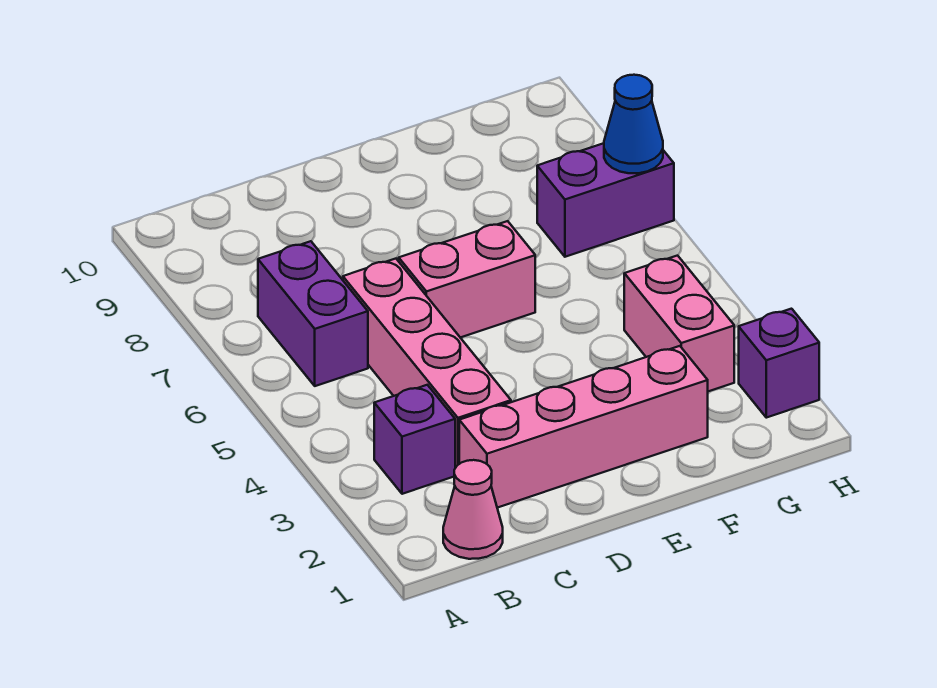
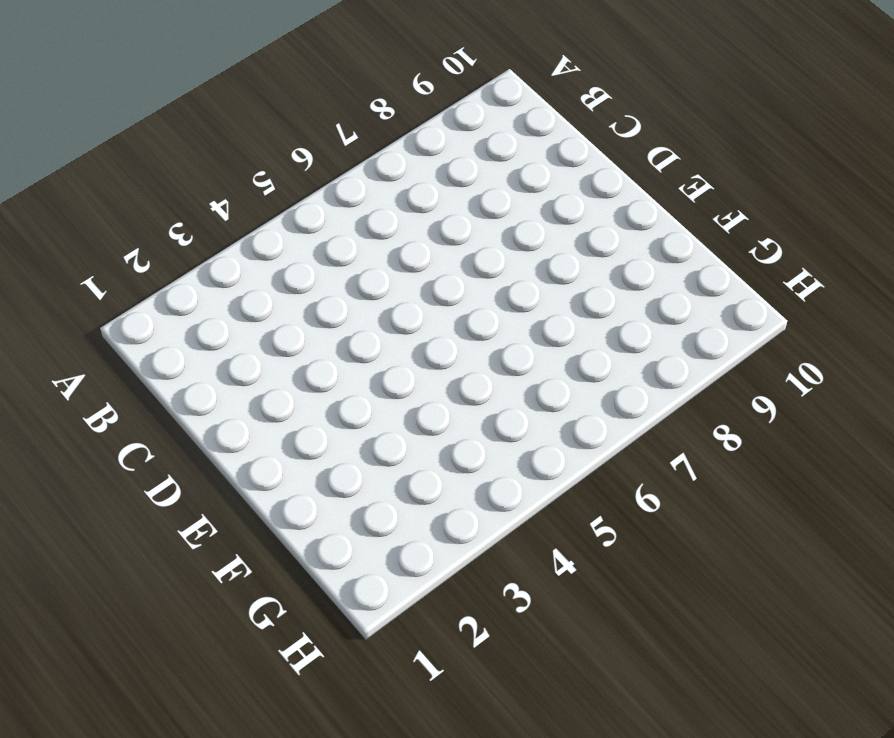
none -> pink cone B1 level 1
none -> purple brick B3 level 1

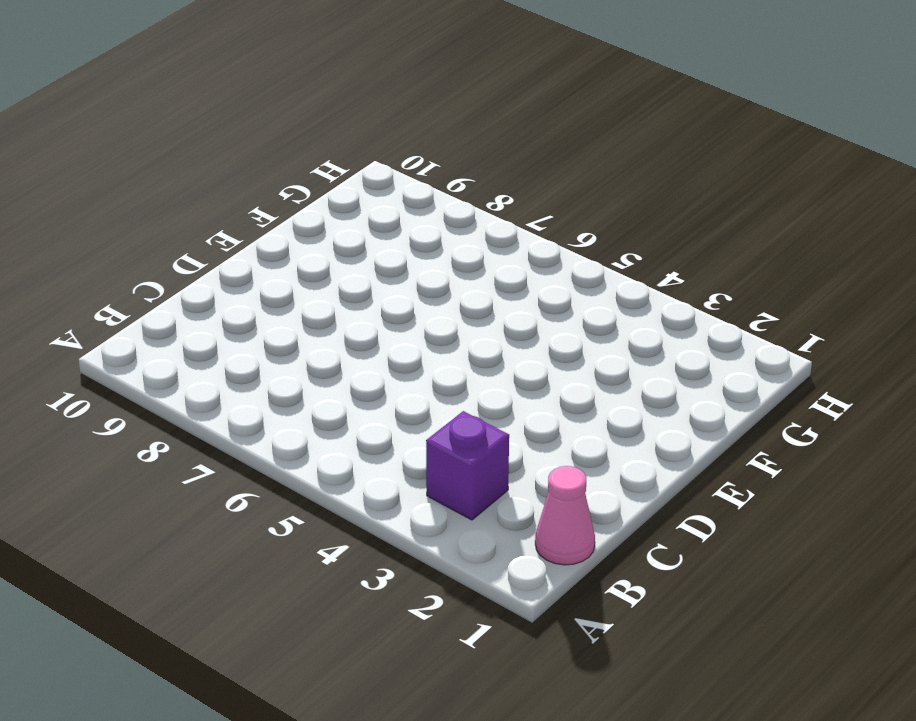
none -> purple brick B6:B7 level 1
none -> pink brick C2:F2 level 1

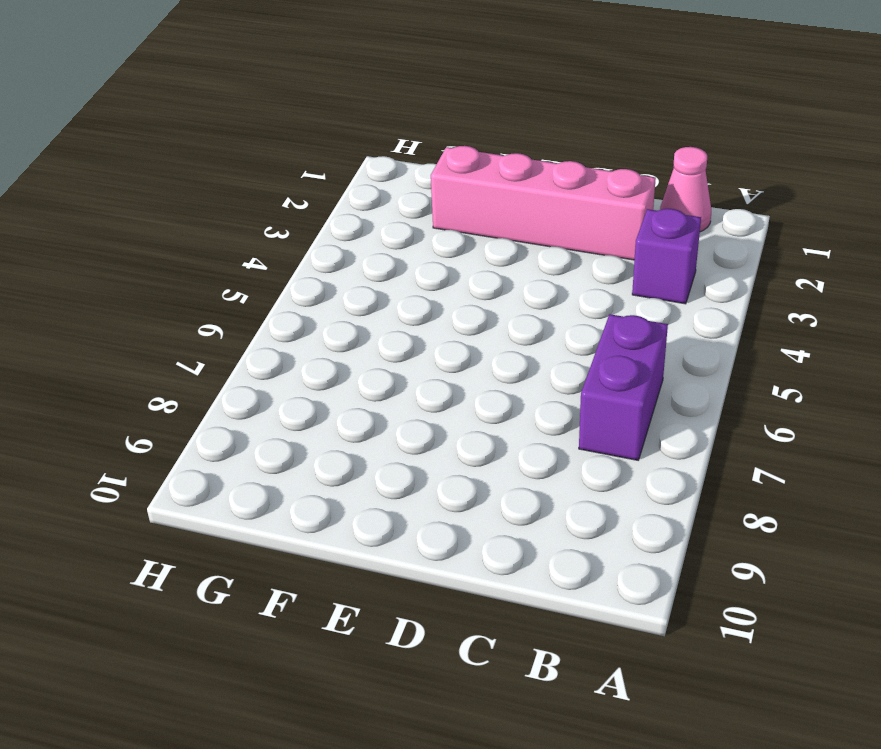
none -> pink brick C3:C6 level 1
none -> pink brick D6:E6 level 1

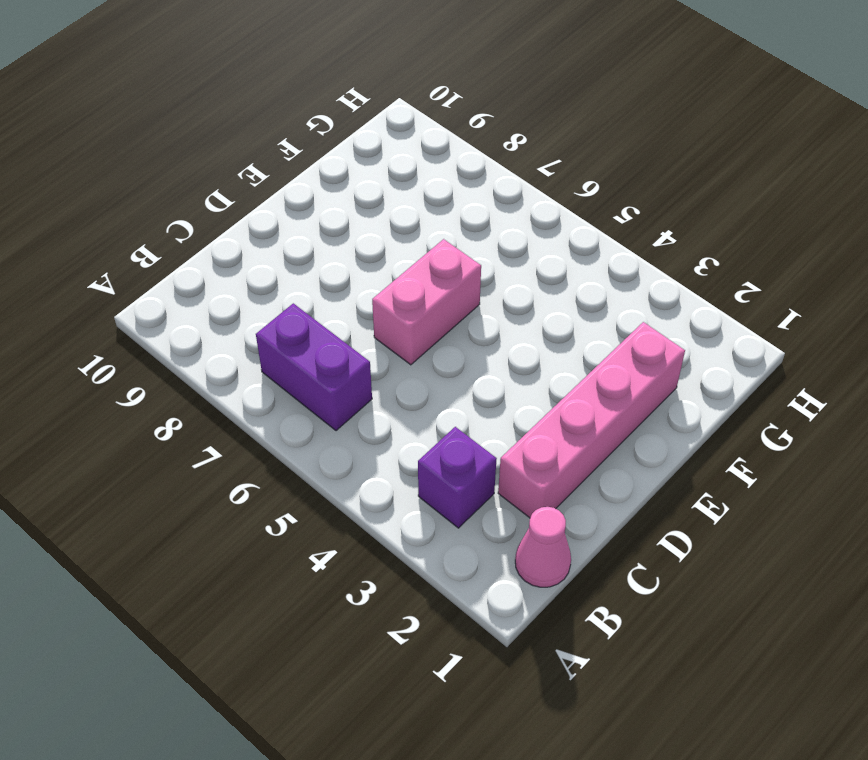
none -> pink brick C3:C6 level 1
none -> pink brick G3:G4 level 1

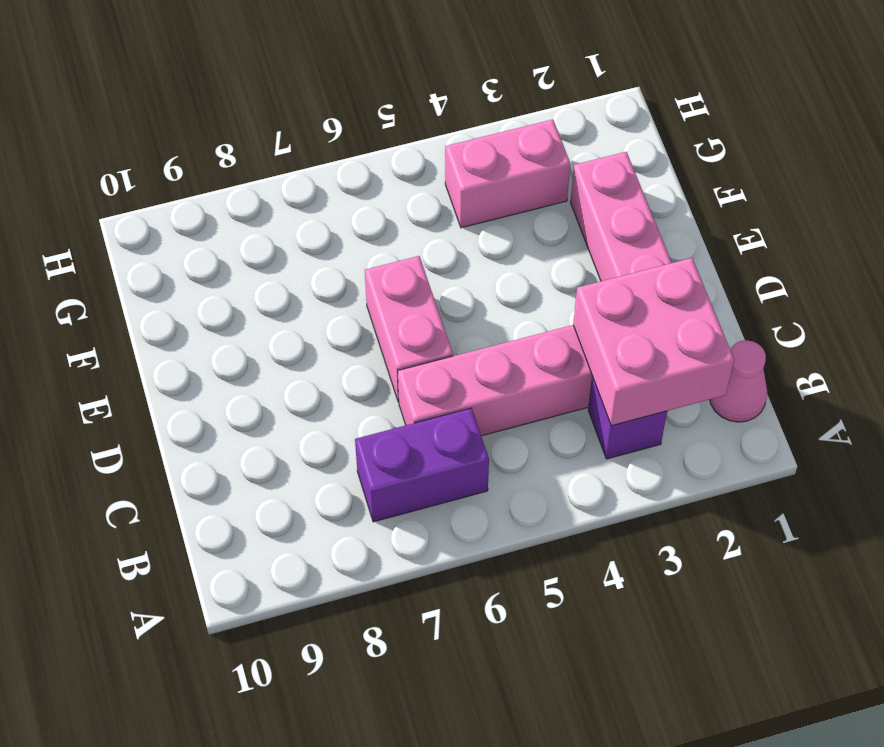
pink brick B2:C3 level 2 -> none
none -> purple brick G7:H7 level 1
none -> purple brick H2 level 1

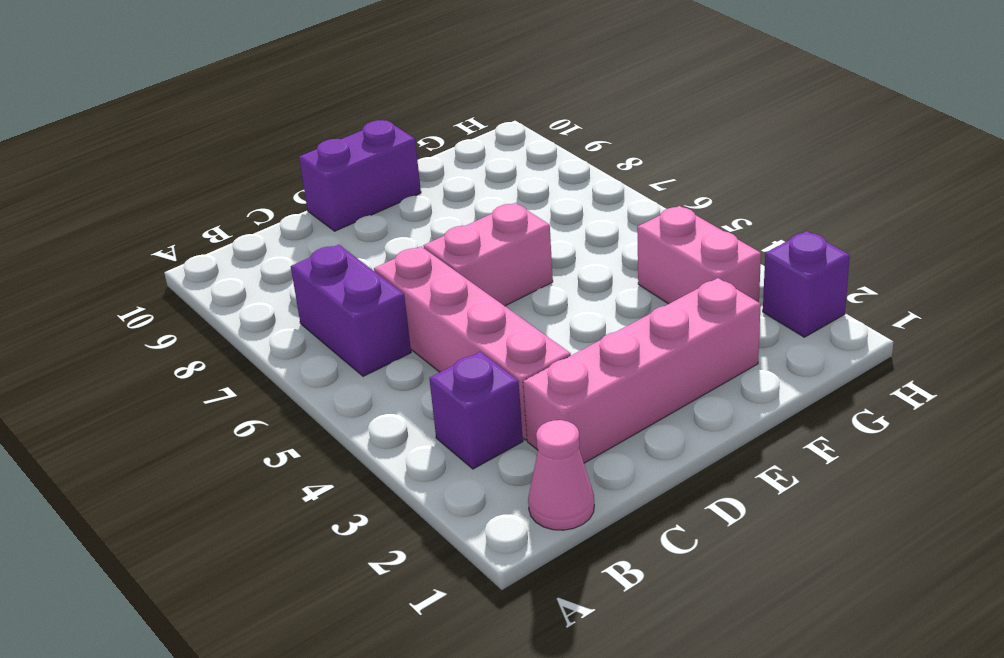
purple brick D10:E10 level 1 -> purple brick G7:H7 level 1
none -> blue cone H7 level 2

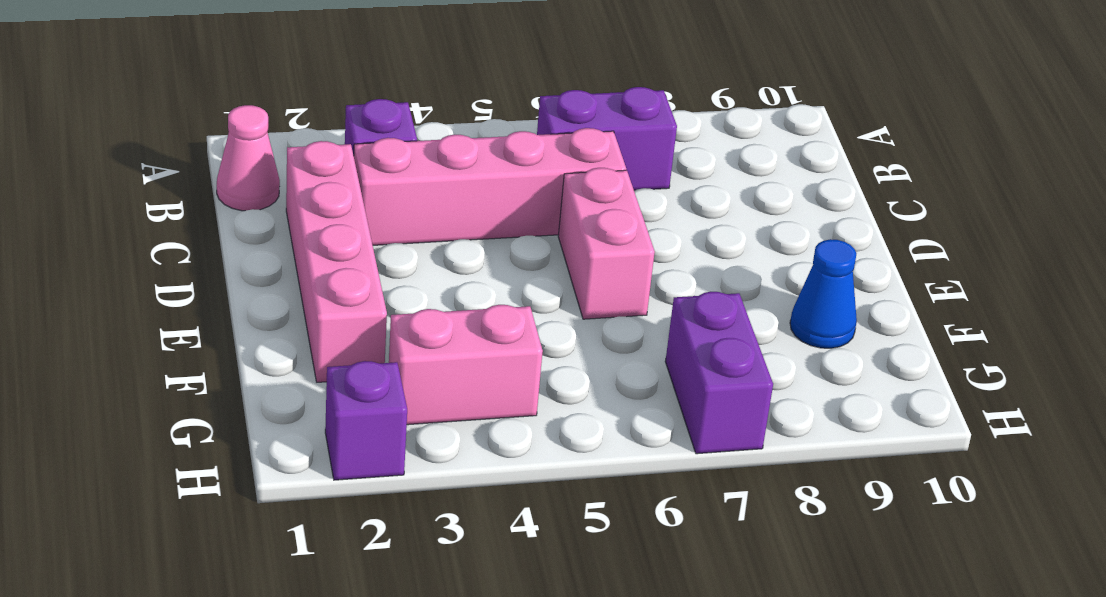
blue cone F9 level 1 -> blue cone H7 level 2

